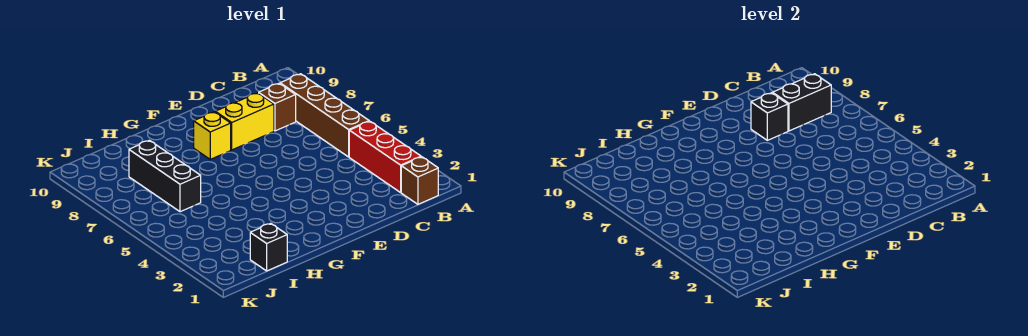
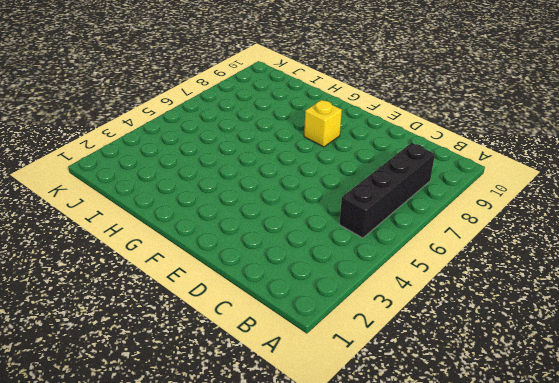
black brick B5:B8 level 1 -> brown brick B5:B8 level 1
none -> brown brick B1 level 1
none -> red brick B2:B4 level 1

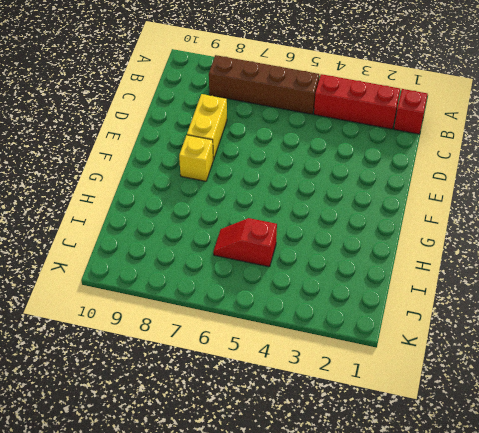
red brick B1 level 1 -> brown brick B1 level 1
red slope I5:I6 level 1 top 5 -> black brick I6:I8 level 1
none -> brown brick C8 level 1
none -> black brick I1 level 1

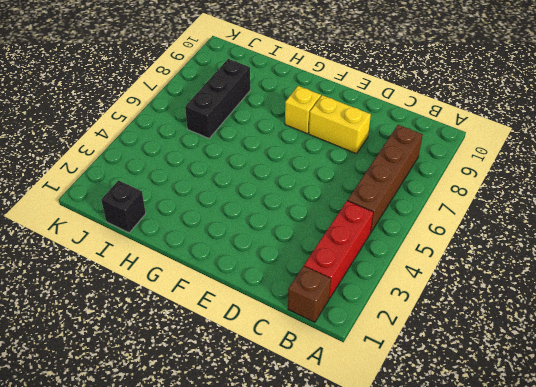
none -> brown brick C8 level 1
none -> black brick B8:C8 level 2

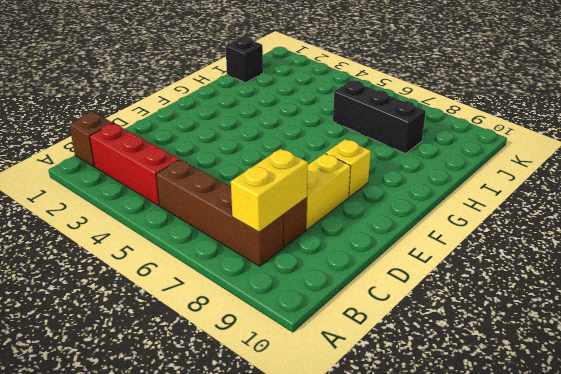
yellow brick B8:C8 level 2 -> black brick B8:C8 level 2
none -> black brick D8 level 2

